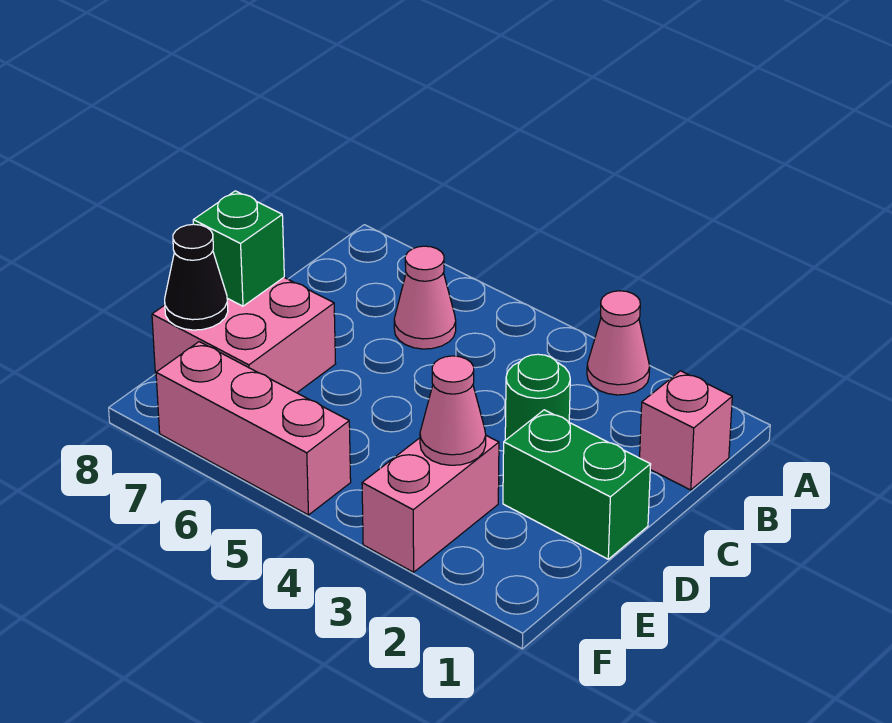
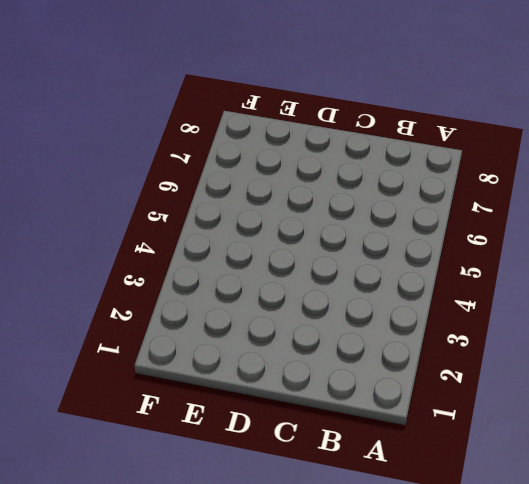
none -> pink cone A3 level 1
none -> pink brick B1 level 1

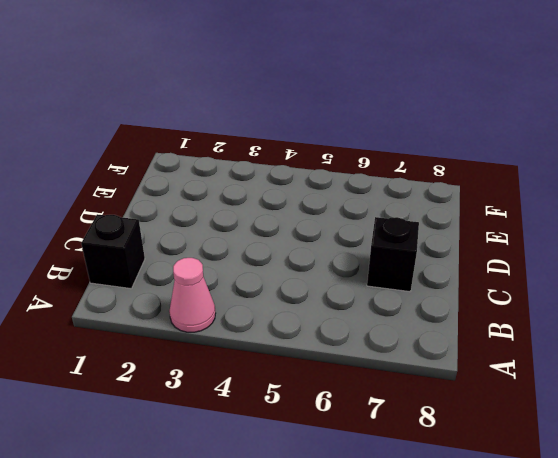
black brick B1 level 1 -> pink brick B1 level 1
black brick C7 level 1 -> none
none -> pink cone B6 level 1
none -> green round brick C3 level 1

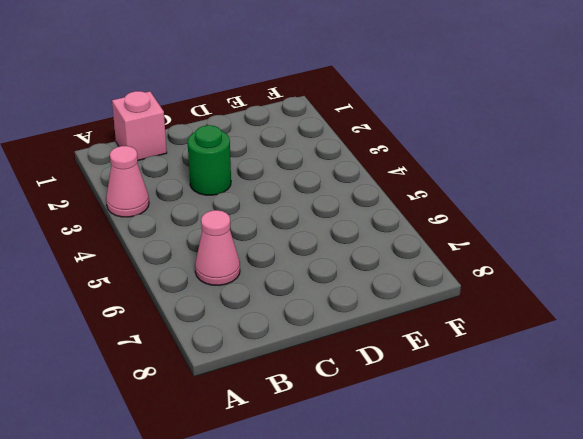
none -> green brick D1:D2 level 1
none -> pink brick D7:E8 level 1

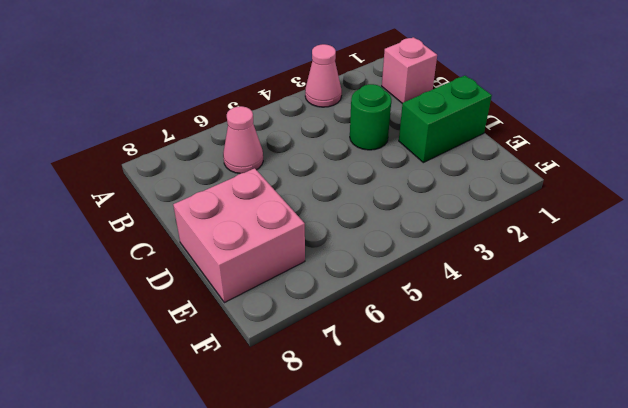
none -> pink brick E3:F3 level 1
none -> pink brick F5:F7 level 1

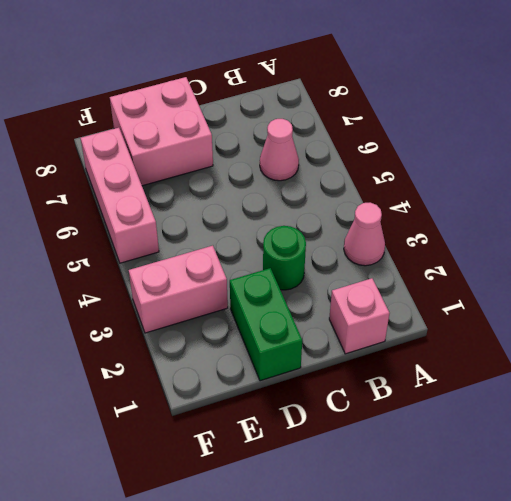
none -> green brick D8 level 2
none -> pink cone E3 level 2

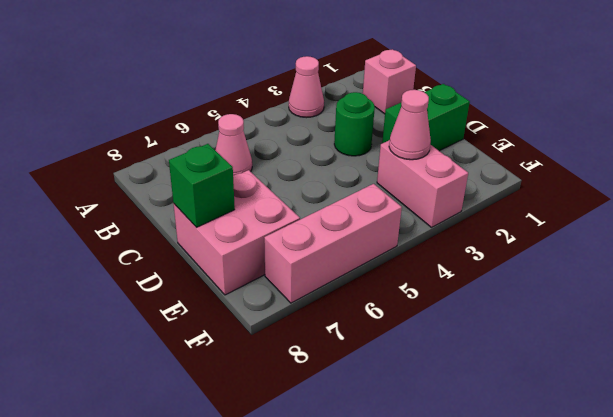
none -> black cone E8 level 2

